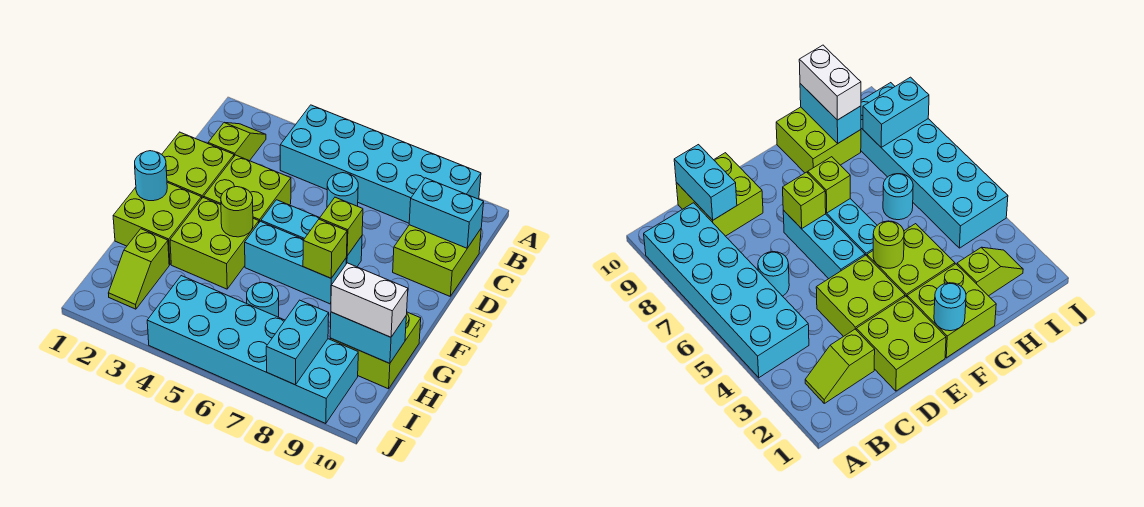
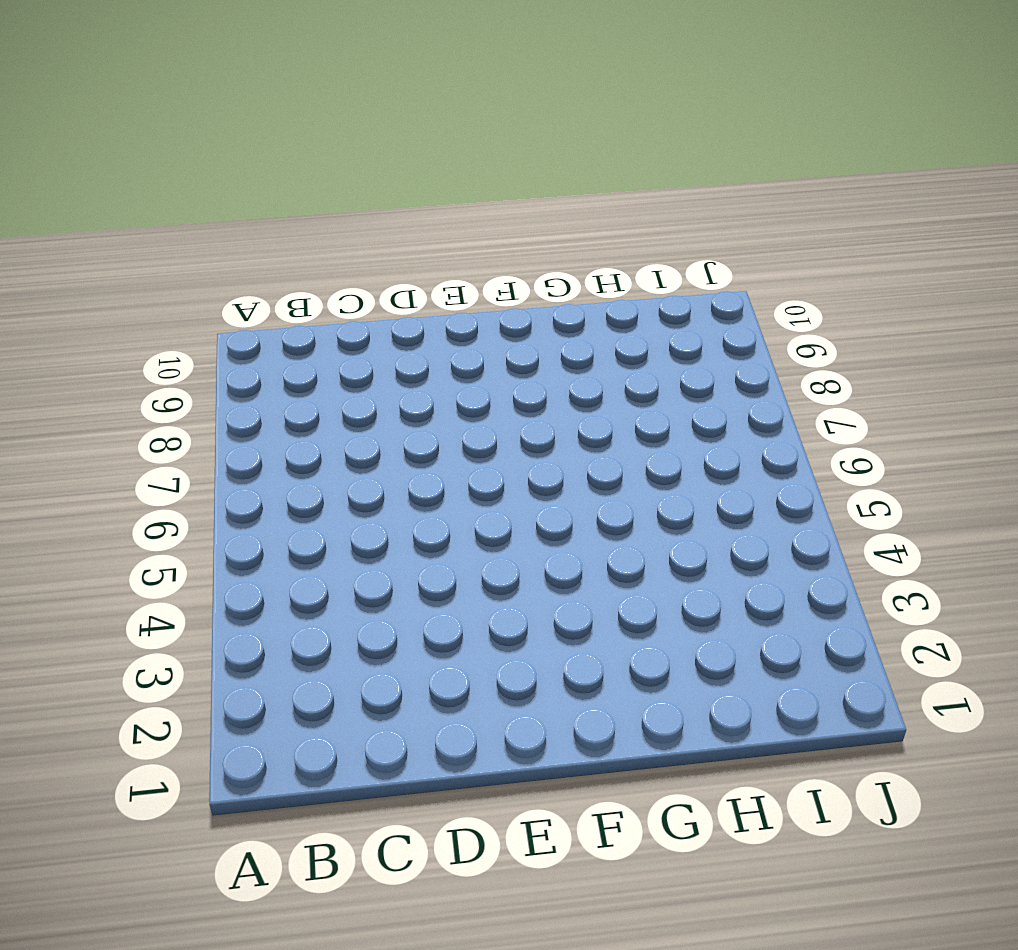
none -> cyan brick A4:B9 level 1
none -> lime slope B2:C2 level 1 top C
none -> cyan round brick C6 level 1

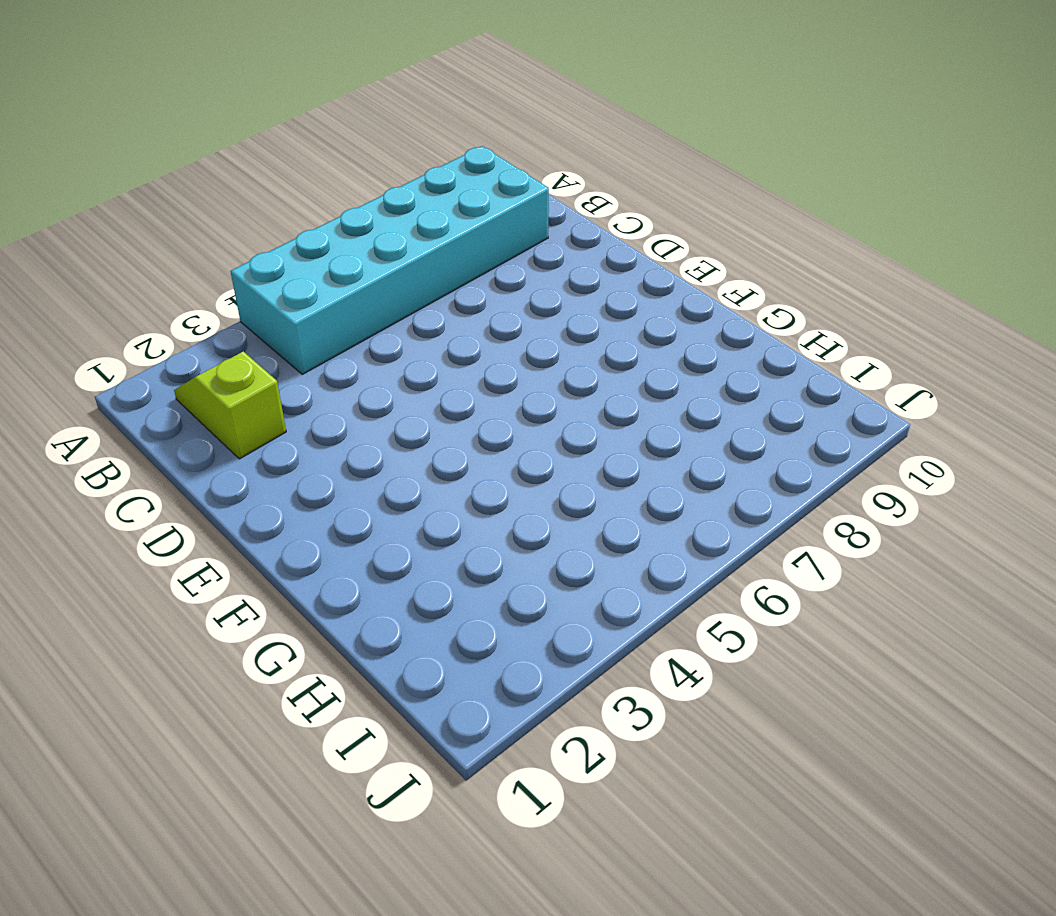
none -> cyan round brick C6 level 1
none -> lime brick C9:D10 level 1
none -> lime brick D1:E2 level 1

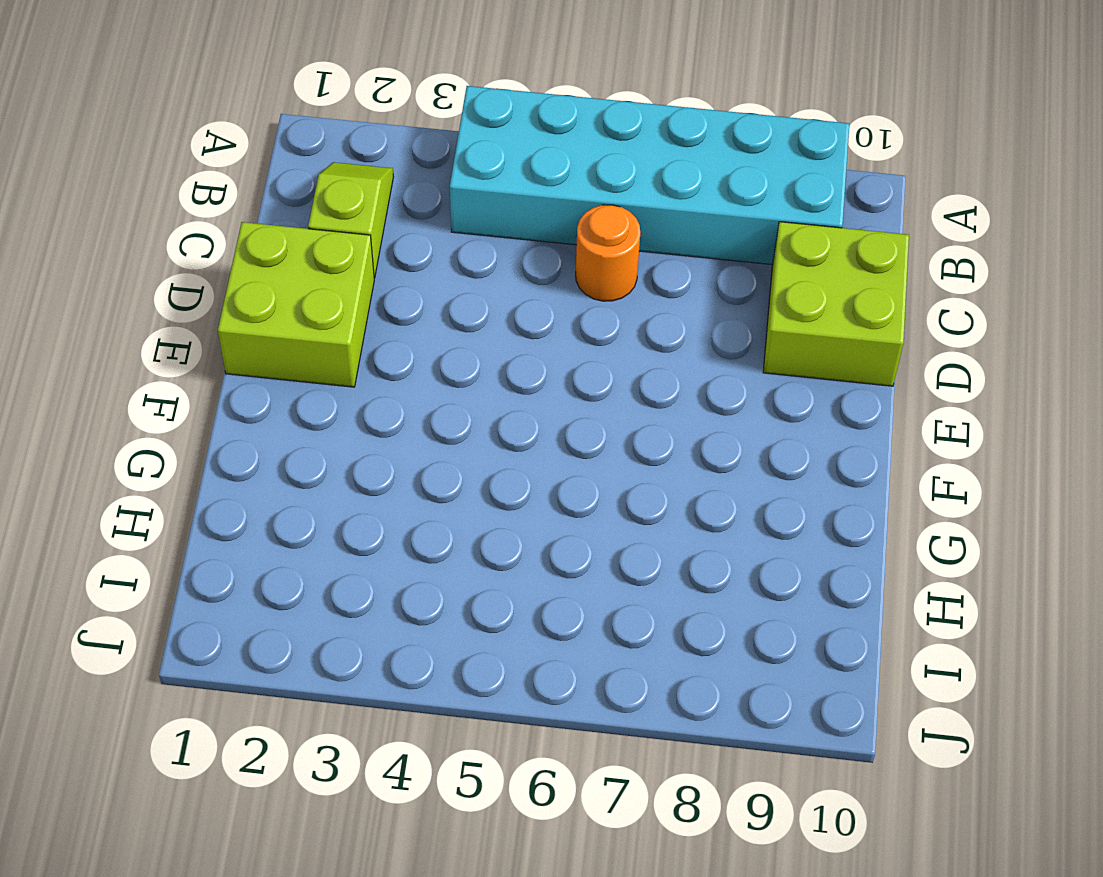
orange round brick C6 level 1 -> cyan round brick C6 level 1
none -> lime brick D3:E4 level 1
none -> cyan brick E5:E7 level 1
none -> lime brick F1:G2 level 1

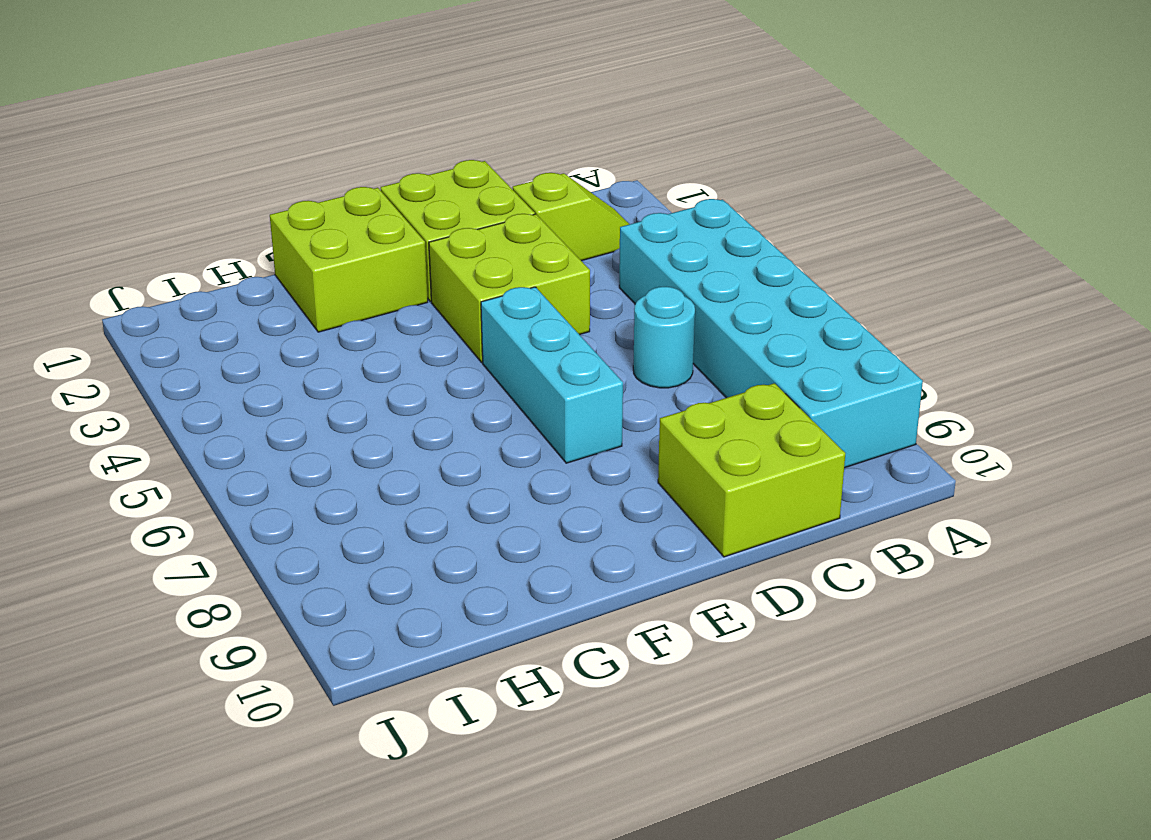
none -> lime brick F3:G4 level 1
none -> cyan brick F5:F7 level 1
none -> lime brick G9:H10 level 1

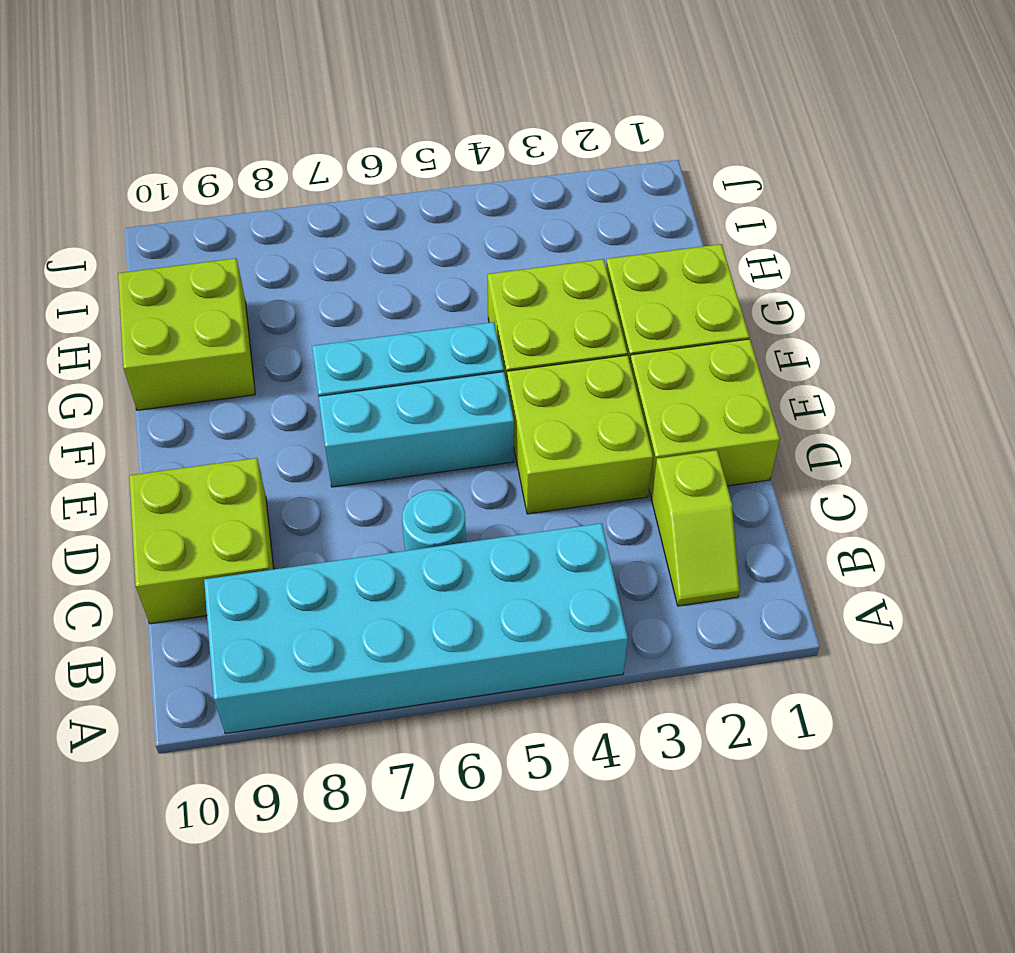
none -> lime slope H2:I2 level 1 top H
none -> cyan round brick H6 level 1
none -> cyan brick I4:J9 level 1

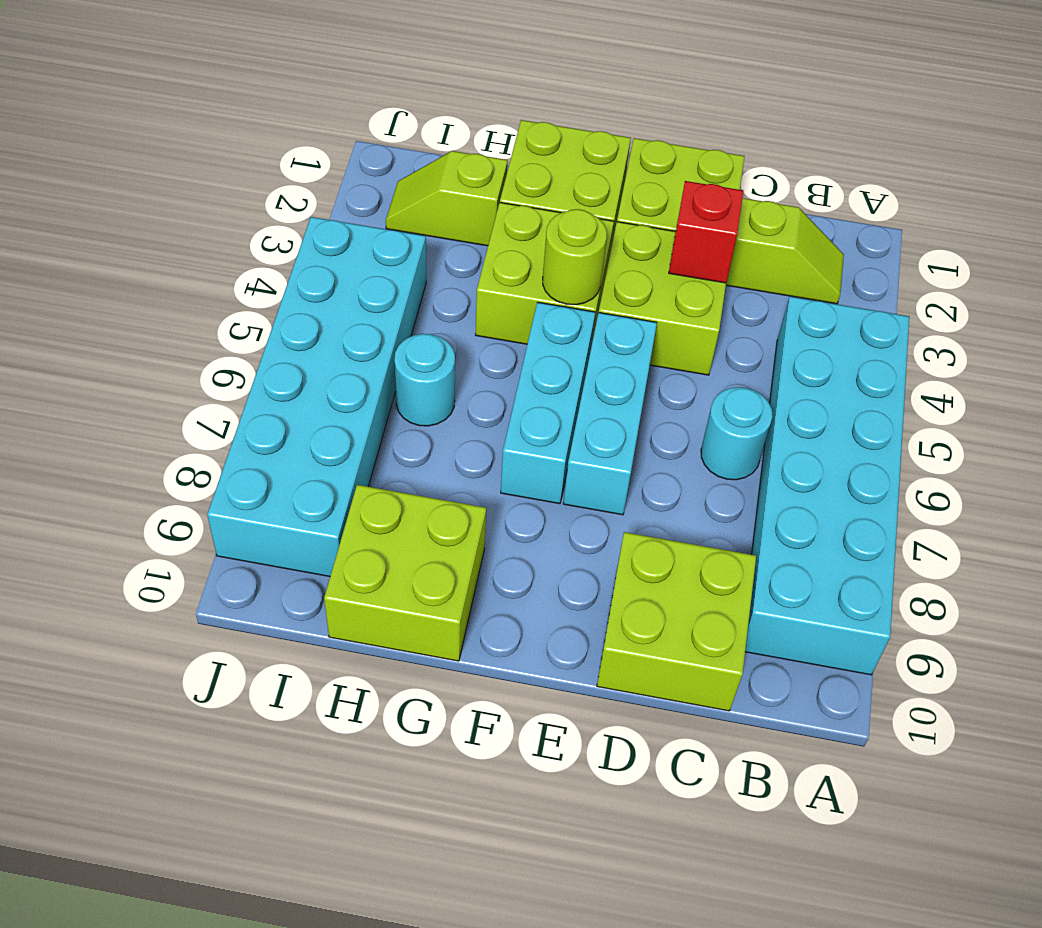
red brick D3 level 2 -> none
none -> cyan brick C9:C10 level 2
none -> lime brick E7 level 2
none -> cyan round brick F1 level 2

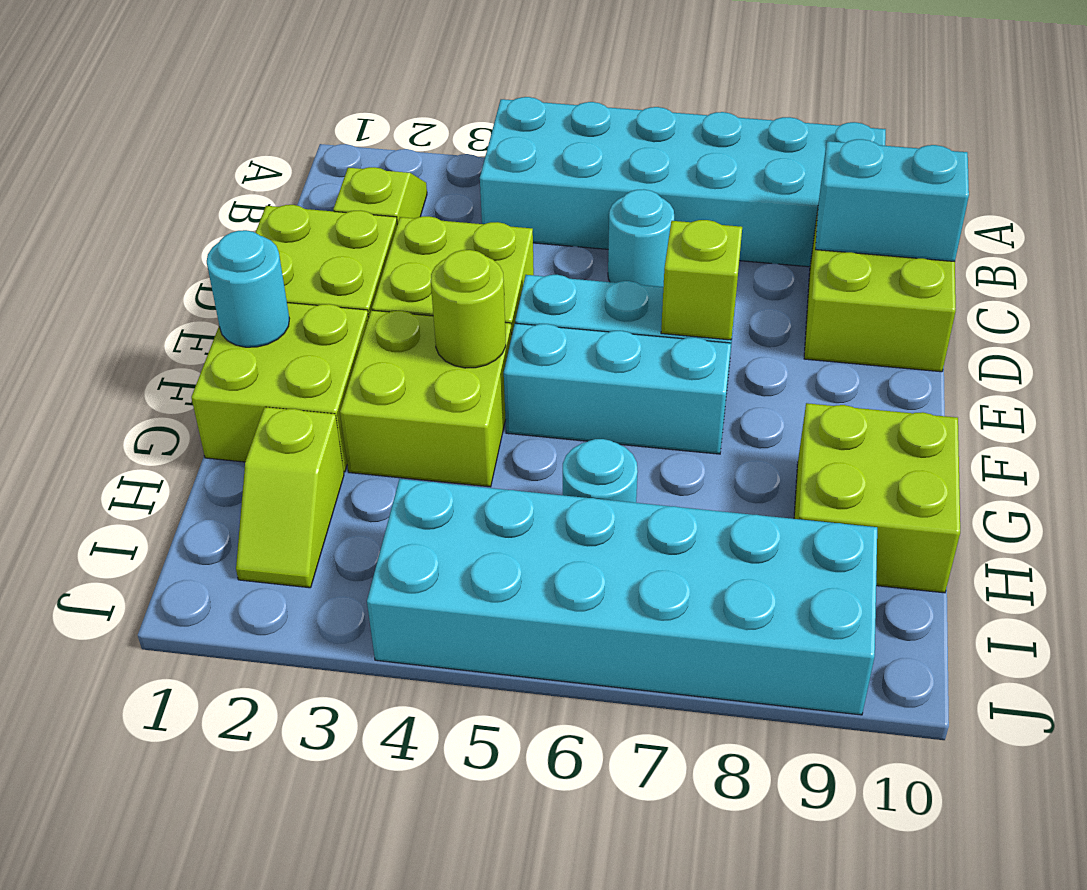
none -> lime brick F7 level 2
none -> cyan brick H9:H10 level 2
none -> cyan brick I8:J8 level 2

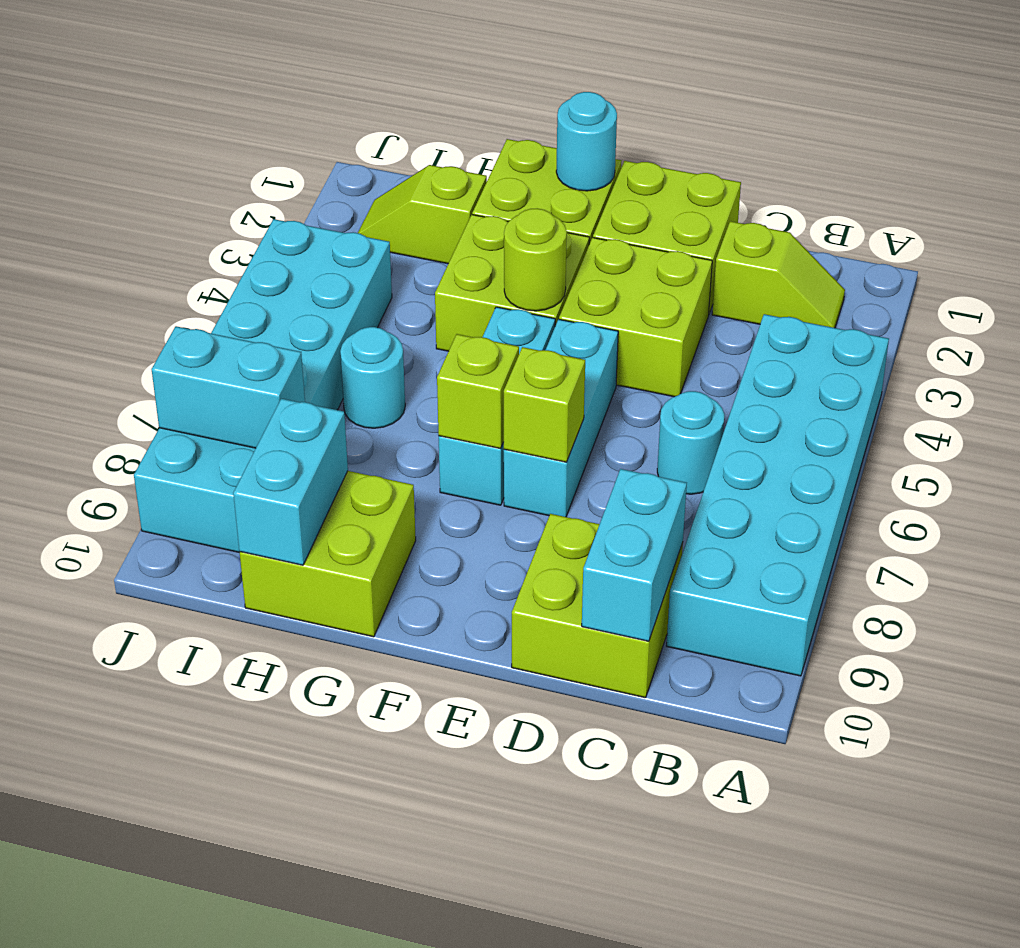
none -> white brick H9:H10 level 3

